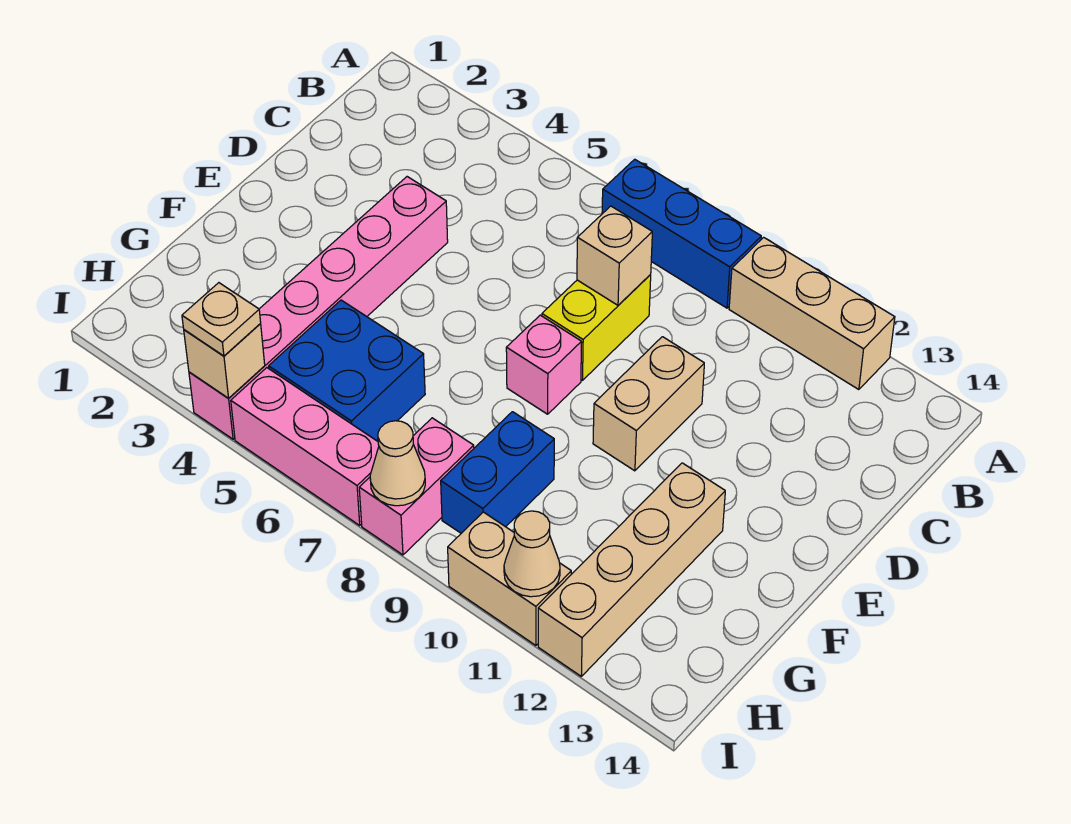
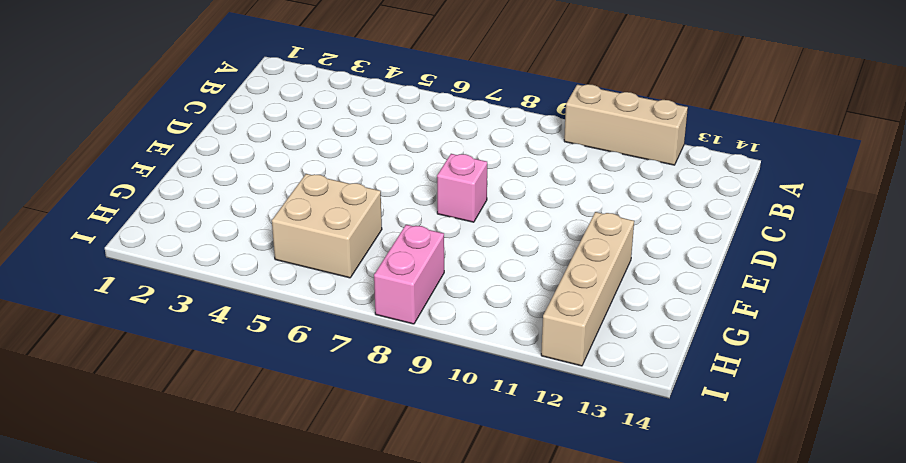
tan brick G5:H6 level 1 -> blue brick G5:H6 level 1
none -> blue brick A7:A9 level 1
none -> yellow brick C8:D8 level 1
none -> pink brick D4:I4 level 1

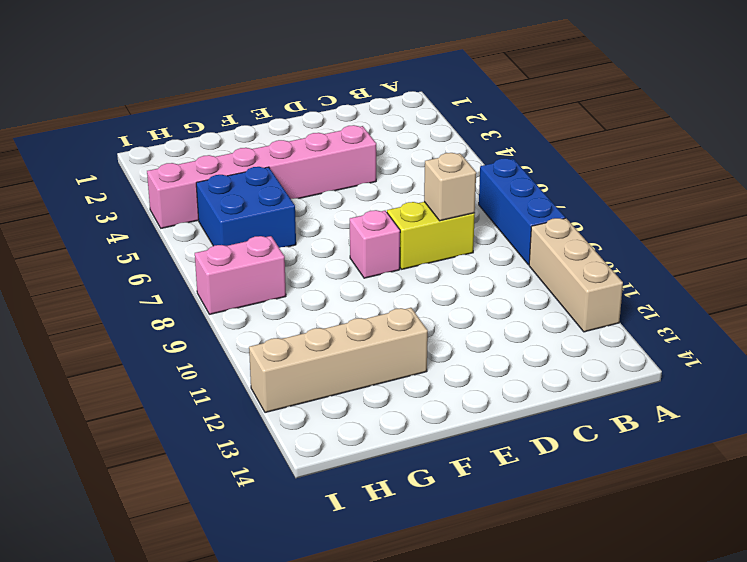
none -> tan brick D10:E10 level 1
none -> blue brick G9:H9 level 1
none -> pink brick I5:I7 level 1

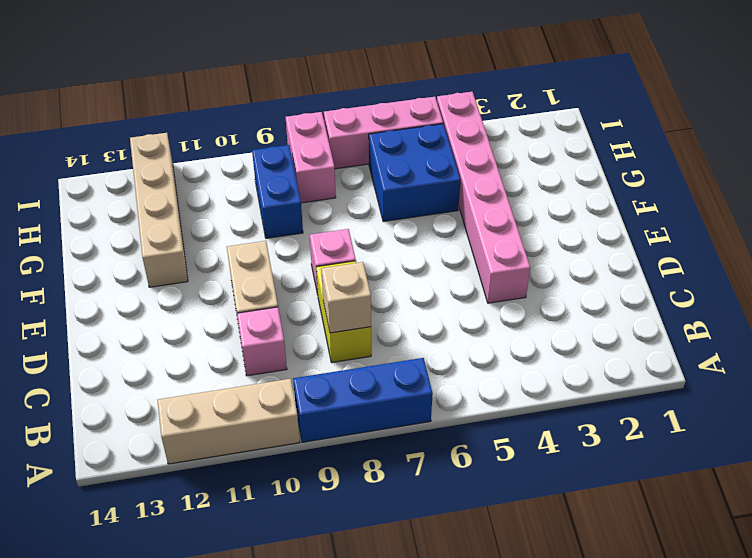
pink brick C10 level 1 -> none
none -> tan brick I10:I11 level 1
none -> tan brick I4 level 2
none -> tan cone I8 level 2

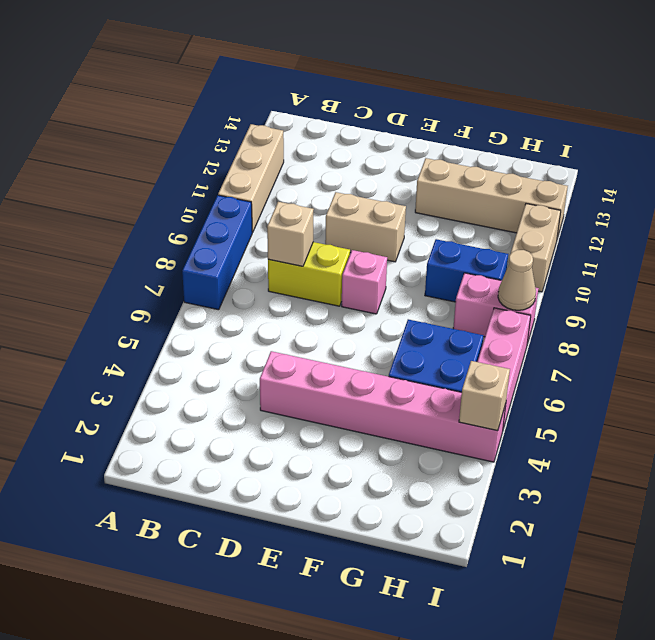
none -> tan cone I11 level 2
none -> tan plate I4 level 3

